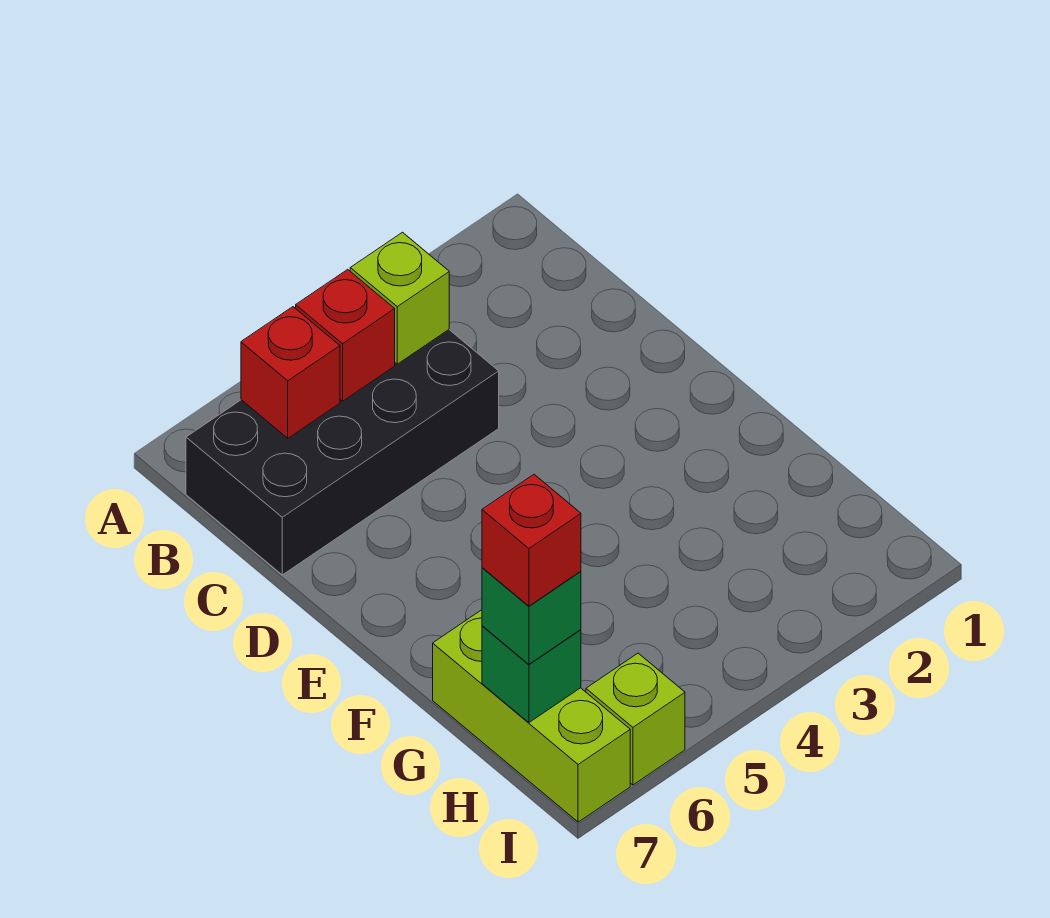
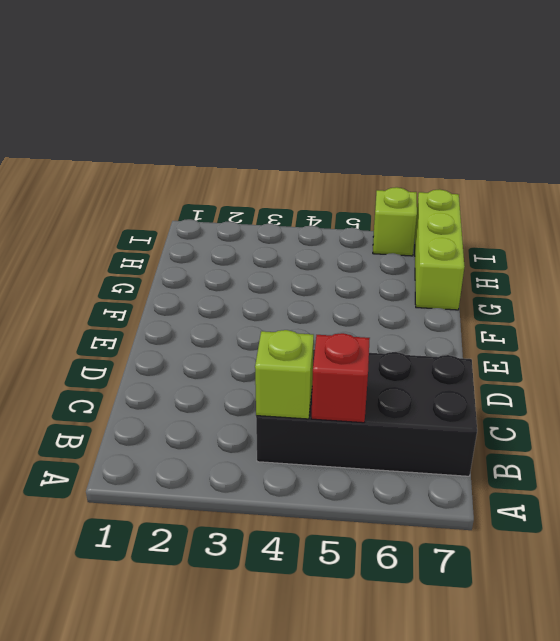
none -> red brick B6 level 2
none -> green brick H7 level 2

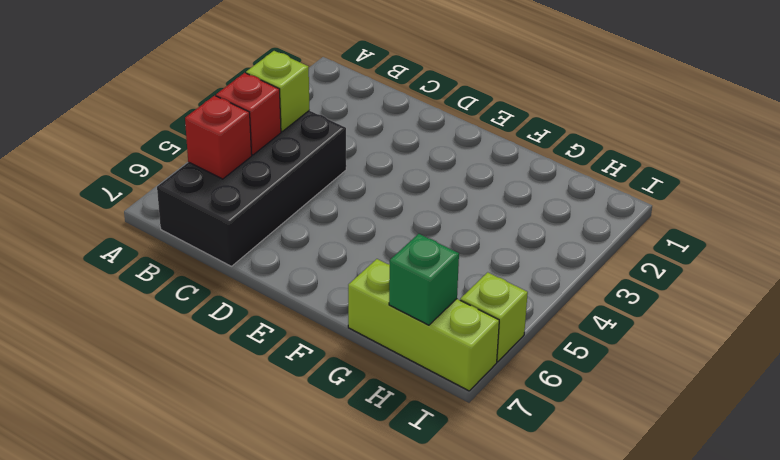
none -> green brick H7 level 3
none -> red brick H7 level 4

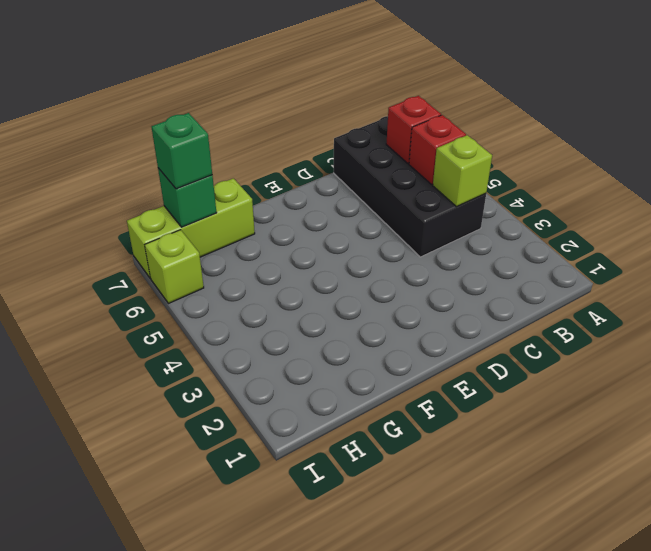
none -> red brick H7 level 4

